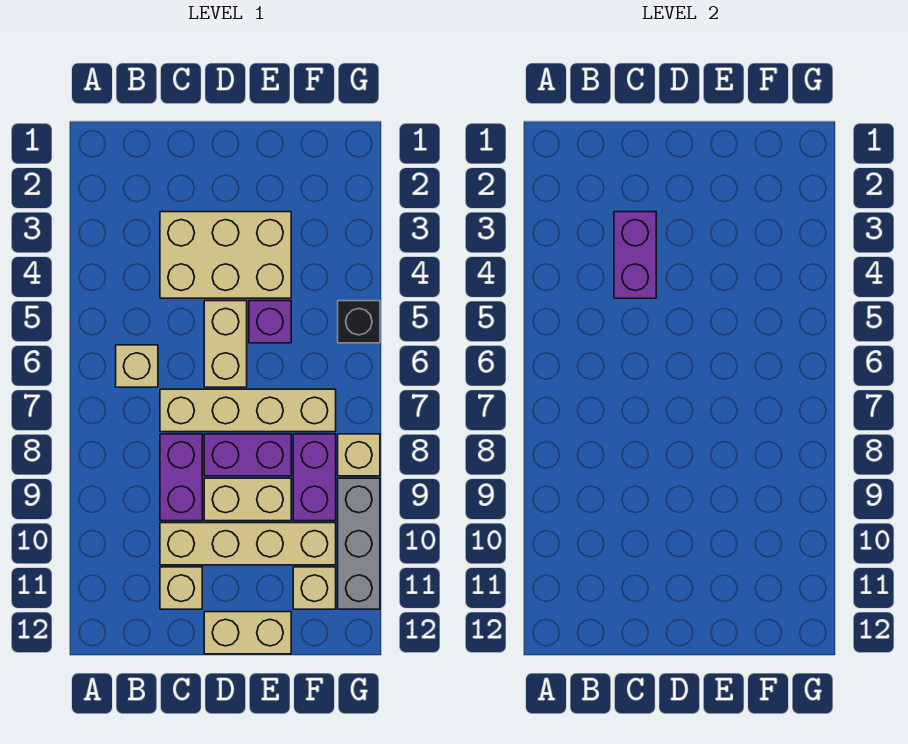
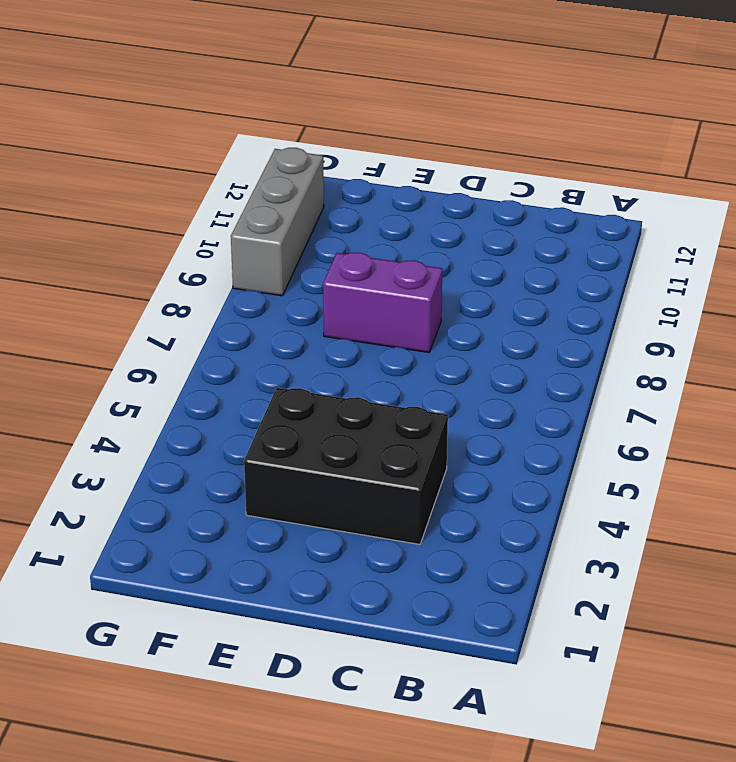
black brick C3:E4 level 1 -> tan brick C3:E4 level 1
none -> tan brick B6 level 1
none -> tan brick C7:F7 level 1
none -> purple brick C8:C9 level 1

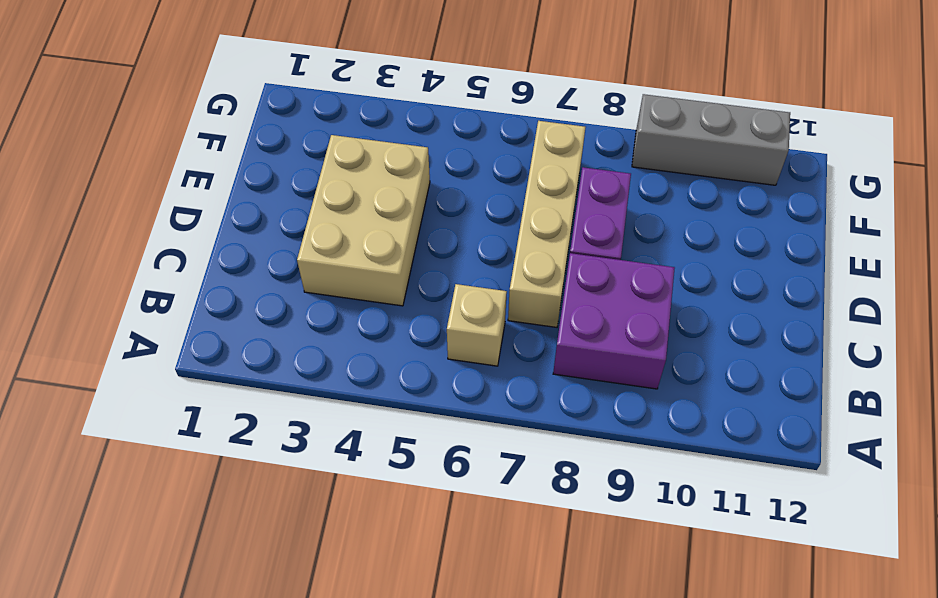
purple brick B8:C9 level 1 -> purple brick C8:C9 level 1
none -> tan brick C10:F10 level 1
none -> tan brick C11 level 1
none -> tan brick D5:D6 level 1

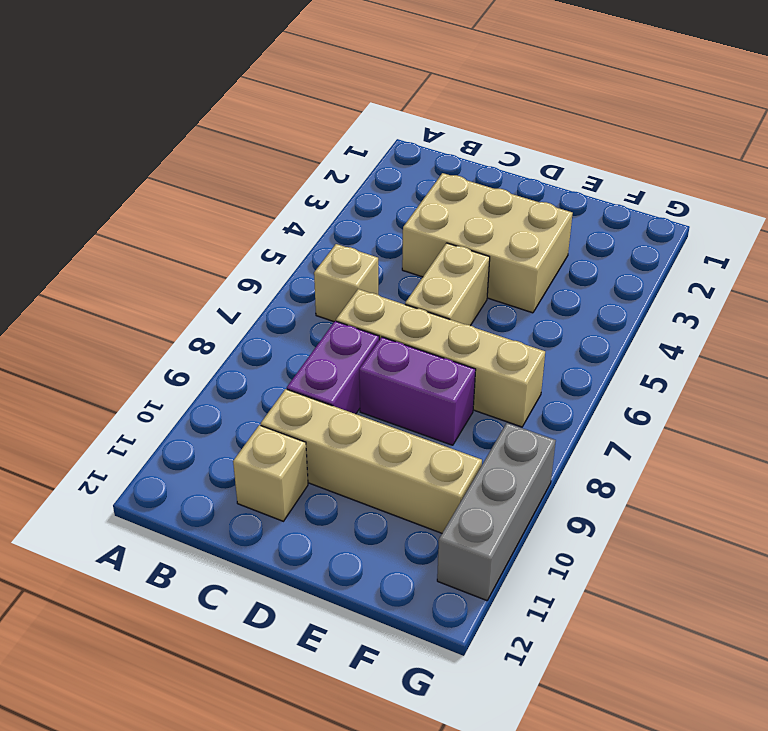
none -> tan brick D9:E9 level 1
none -> tan brick D12:E12 level 1
none -> purple brick E5 level 1

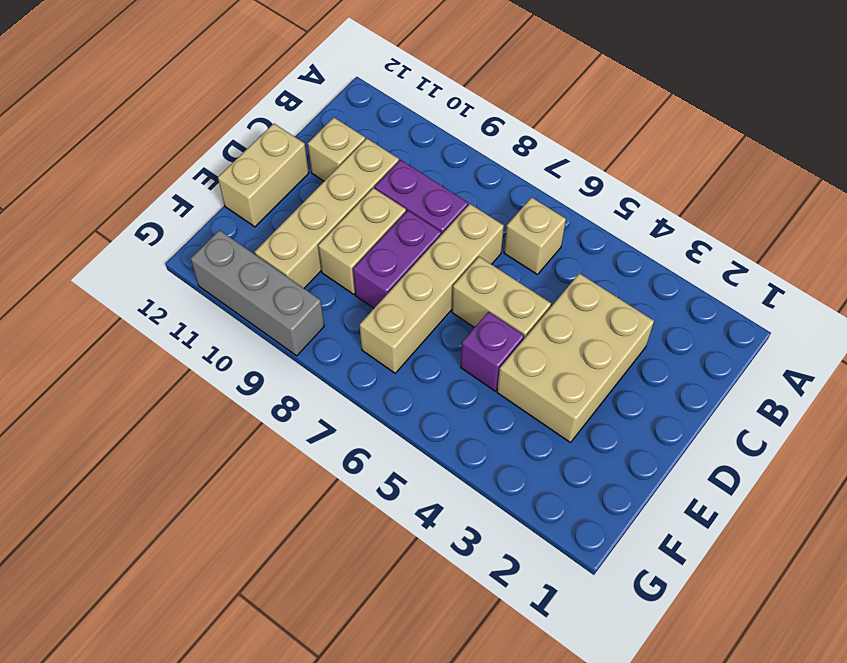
none -> purple brick F8:F9 level 1
none -> tan brick F11 level 1
none -> black brick G5 level 1

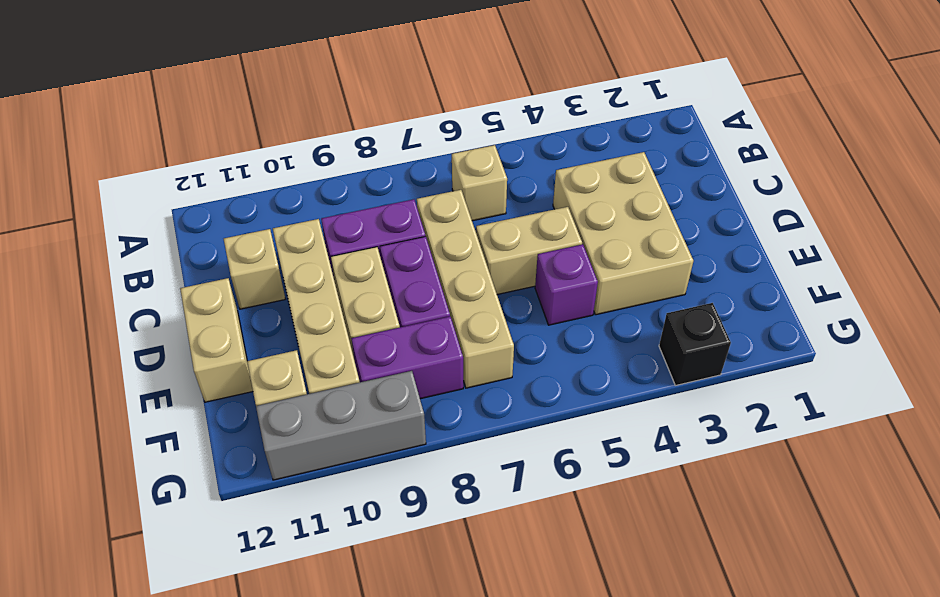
black brick G3 level 1 -> black brick G5 level 1
none -> tan brick G8 level 1
none -> purple brick C3:C4 level 2

